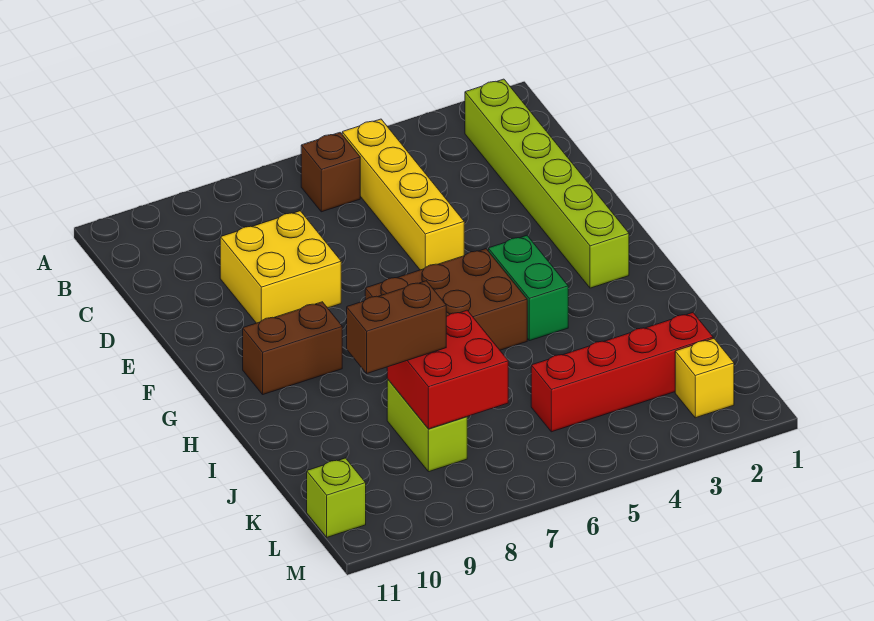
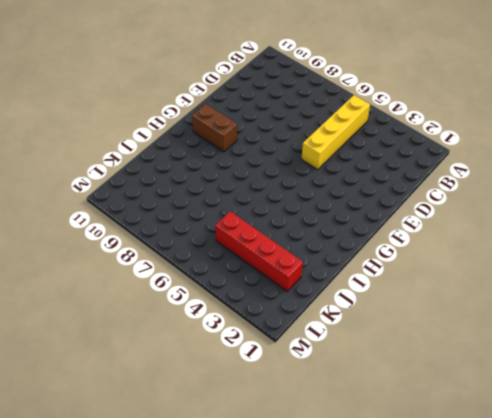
none -> lime brick B2:G2 level 1
none -> brown brick B6 level 1
none -> yellow brick D8:E9 level 1

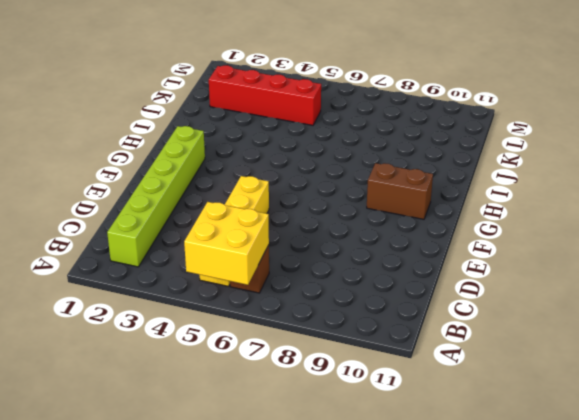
yellow brick A5:B6 level 2 -> yellow brick D8:E9 level 1
none -> green brick G4:H4 level 1
none -> brown brick G5:H7 level 1
none -> lime brick J8:K8 level 1

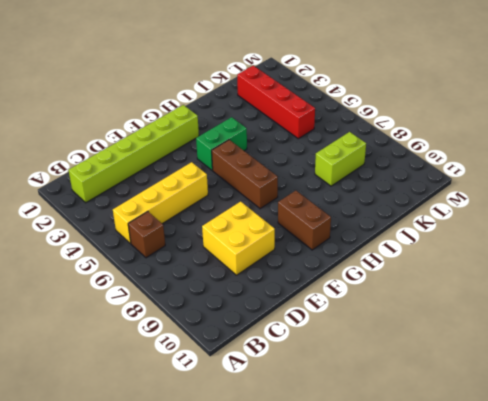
brown brick G5:G7 level 1 -> brown brick G5:H7 level 1
none -> yellow brick L2 level 1
none -> lime brick L11 level 1
none -> red brick J7:K8 level 2

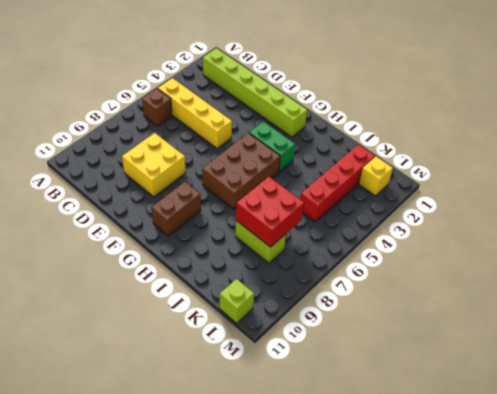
none -> brown brick J8:J9 level 3

